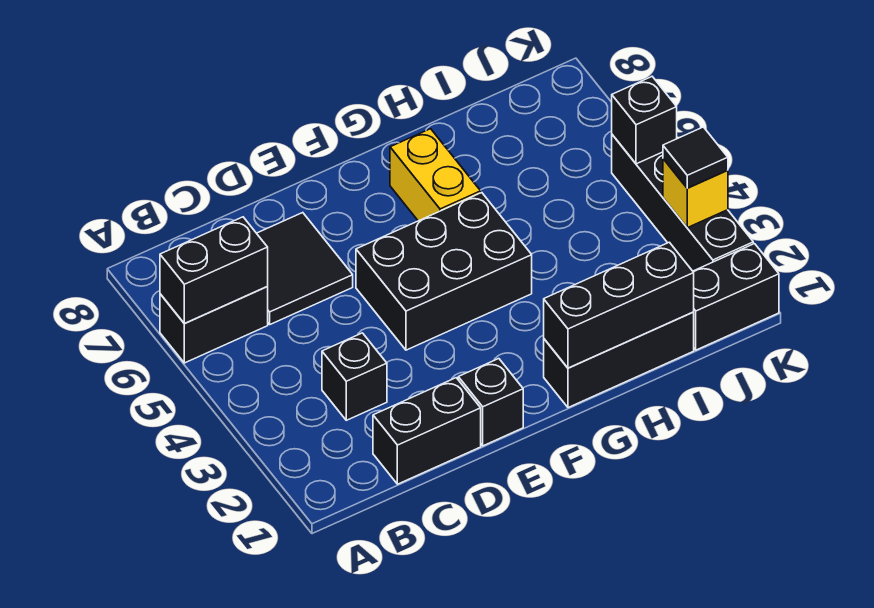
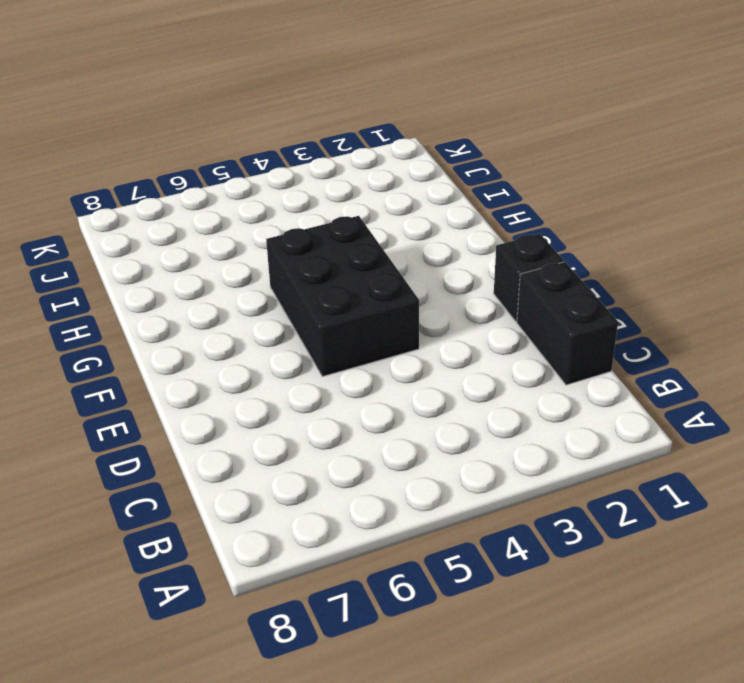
none -> black brick A6:B6 level 1
none -> black brick C3 level 1
none -> black tile C6:D7 level 1

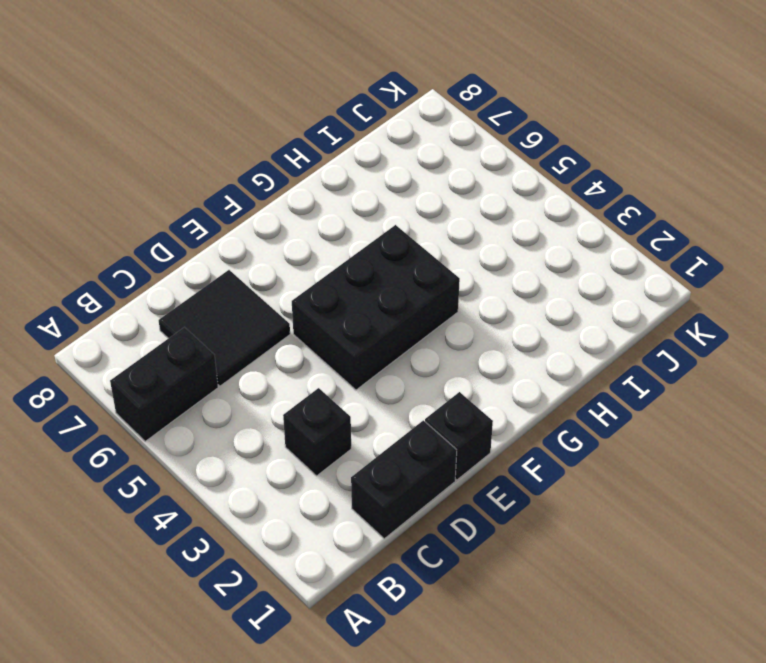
none -> black brick G1:I1 level 1
none -> yellow brick G6:G7 level 1
none -> black brick J1:K1 level 1

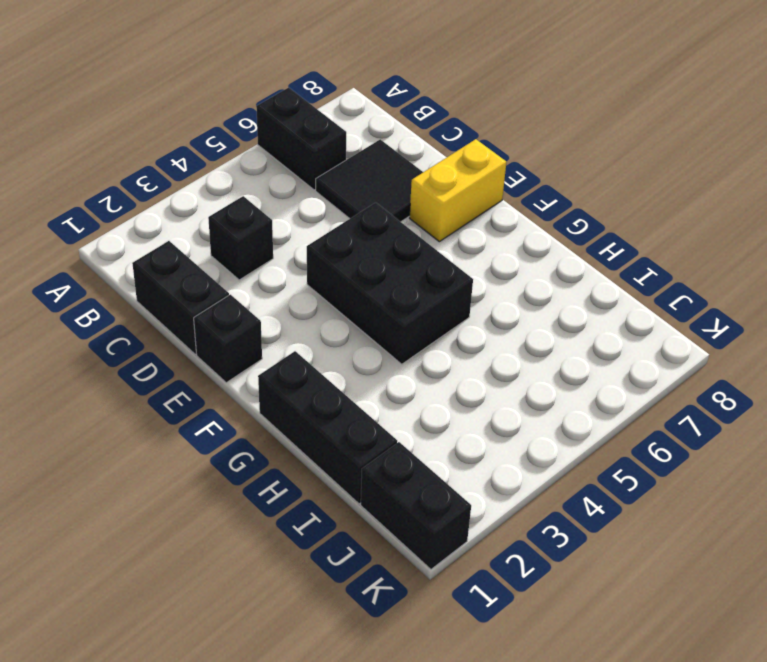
yellow brick E7:E8 level 1 -> yellow brick G6:G7 level 1
none -> black brick K2:K5 level 1
none -> black brick A6:B6 level 2
none -> black brick G1:I1 level 2

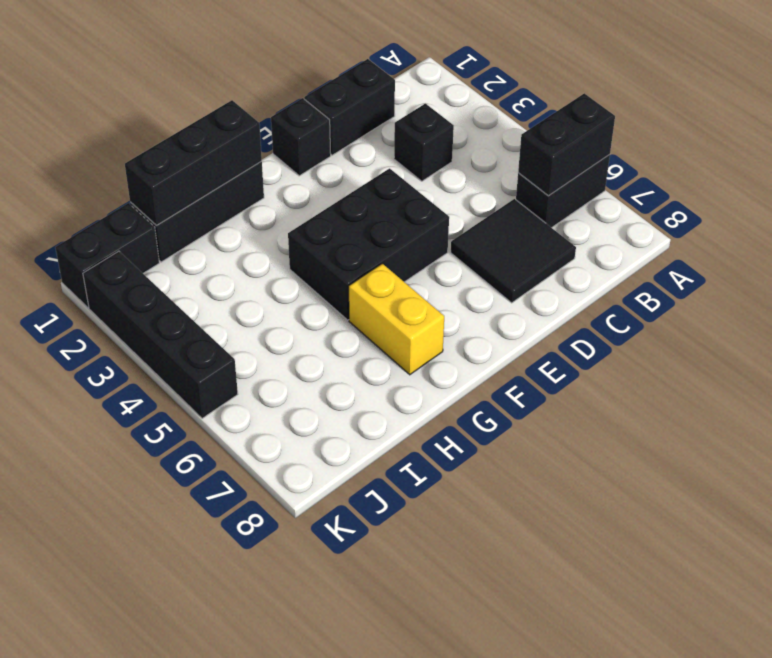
none -> yellow brick K3 level 2
none -> black brick K5 level 2
none -> black tile K3 level 3

